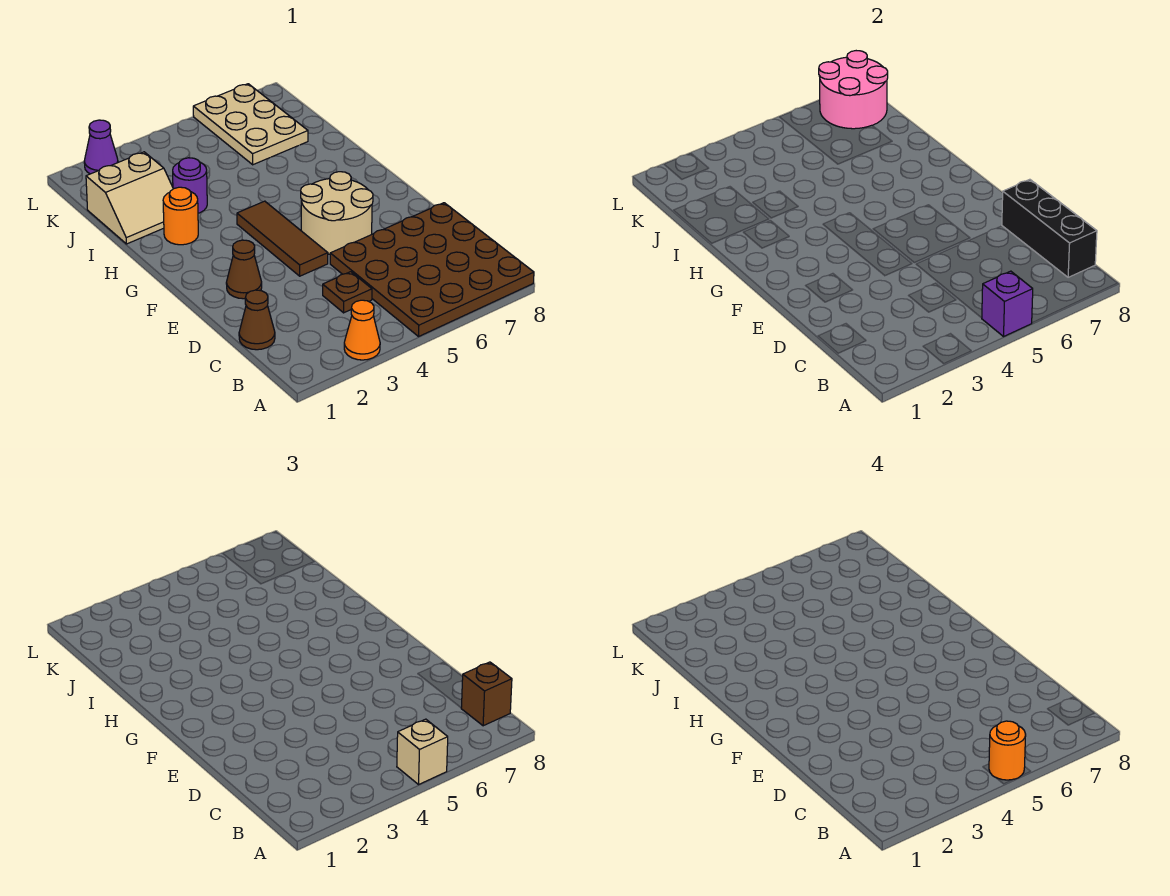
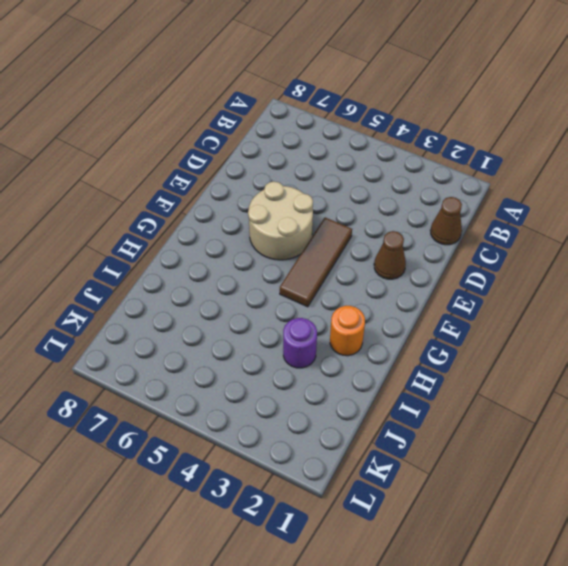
none -> orange cone A3 level 1
none -> brown plate A5:D8 level 1
none -> brown plate C4 level 1

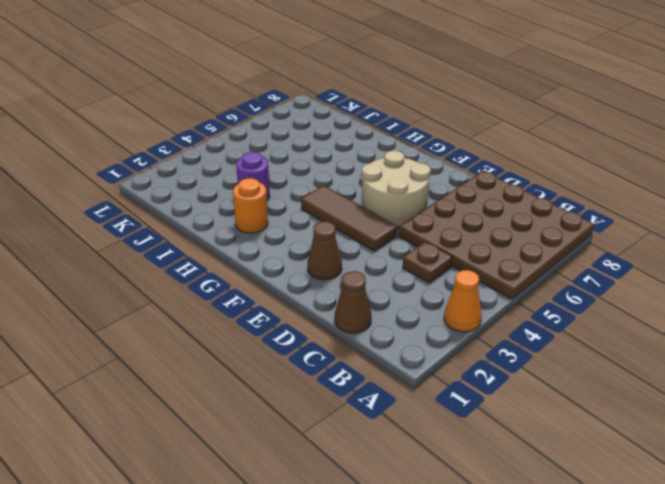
none -> tan slope I1:J2 level 1 top J
none -> tan plate J6:L7 level 1
none -> purple cone L2 level 1

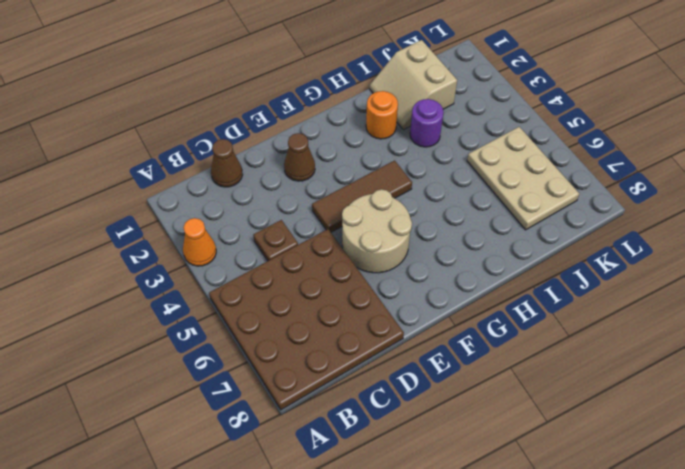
tan plate J5:K7 level 1 -> tan plate J6:L7 level 1
none -> purple cone L2 level 1
none -> purple brick A5 level 2
none -> black brick B8:D8 level 2

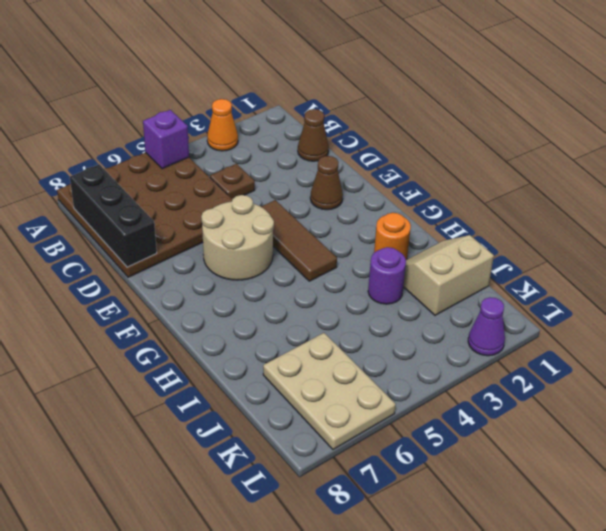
none -> pink round brick K7:L8 level 2
none -> tan brick A5 level 3
none -> brown brick B8 level 3

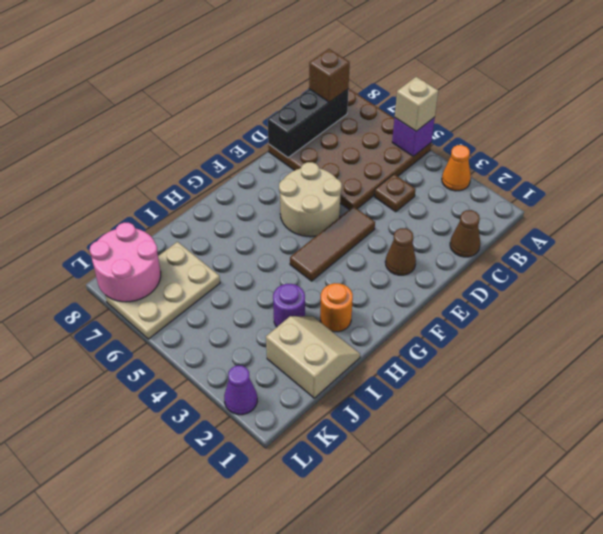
none -> orange round brick A5 level 4

